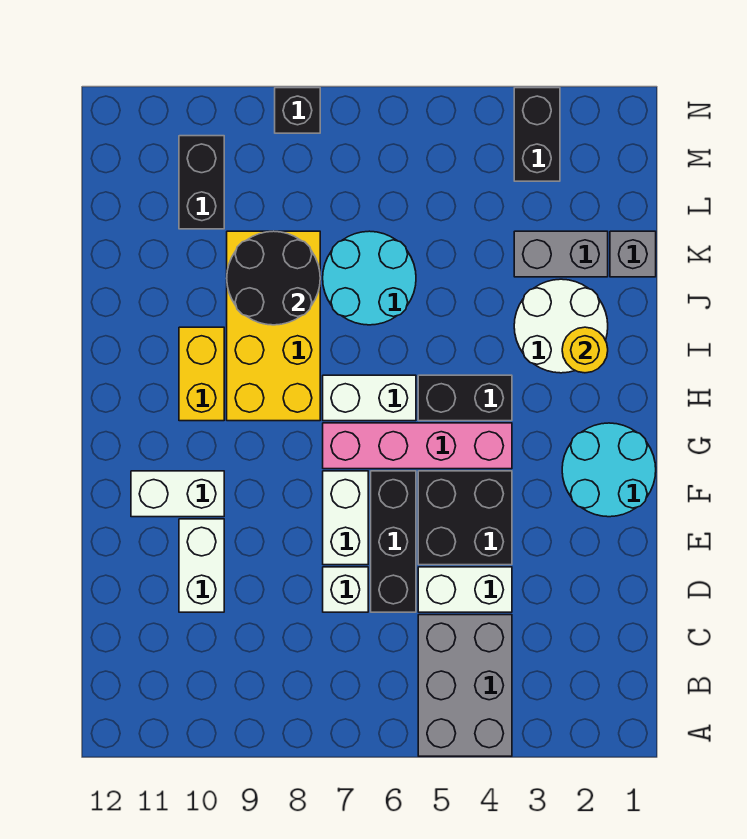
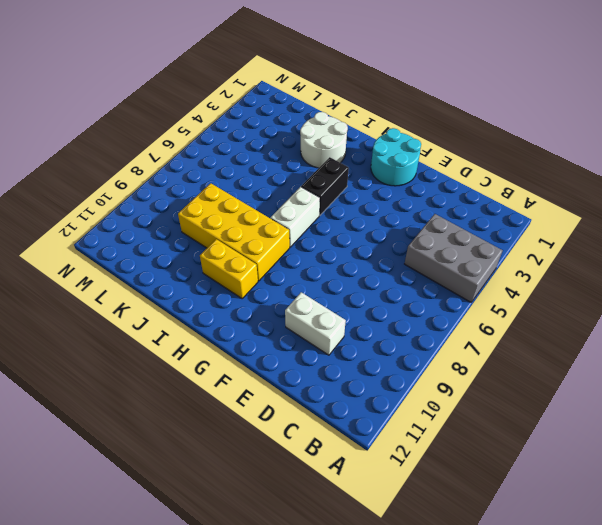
none -> white brick D4:D5 level 1
none -> black brick D6:F6 level 1
none -> white brick D7 level 1

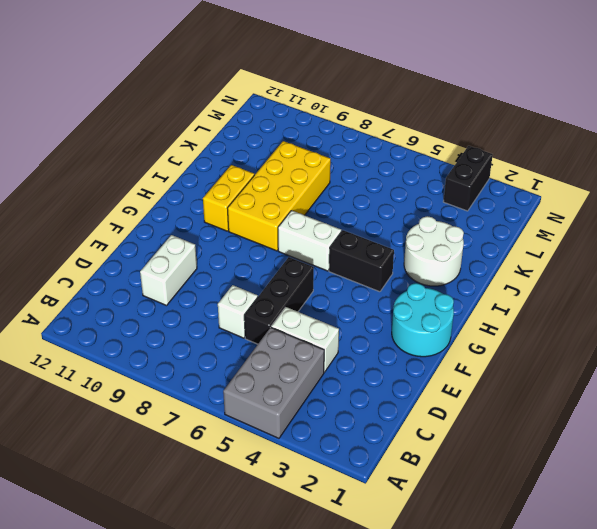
none -> black brick E4:F5 level 1
none -> white brick E7:F7 level 1
none -> white brick F10:F11 level 1

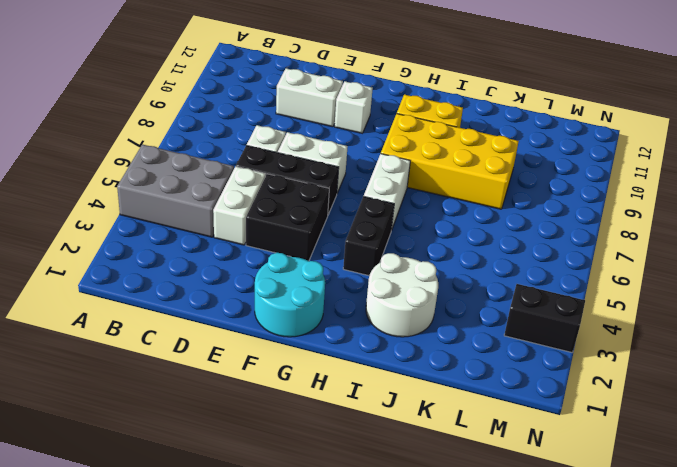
white brick F10 level 1 -> white brick F10:F11 level 1
none -> pink brick G4:G7 level 1
none -> cyan round brick J6:K7 level 1
none -> grey brick K1 level 1

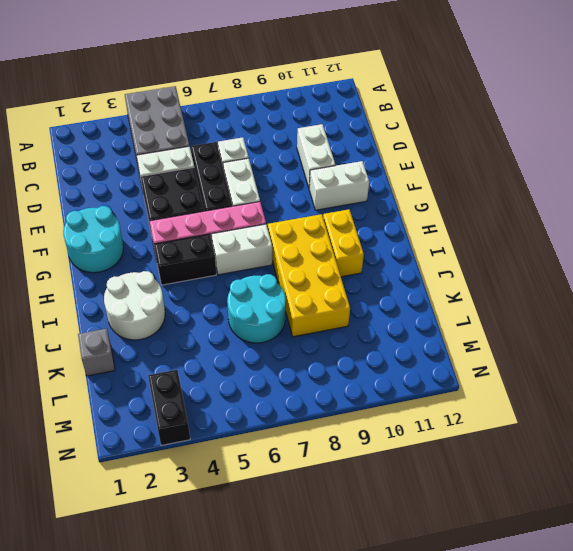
none -> grey brick K2:K3 level 1
none -> black brick L10:M10 level 1
none -> black brick N8 level 1

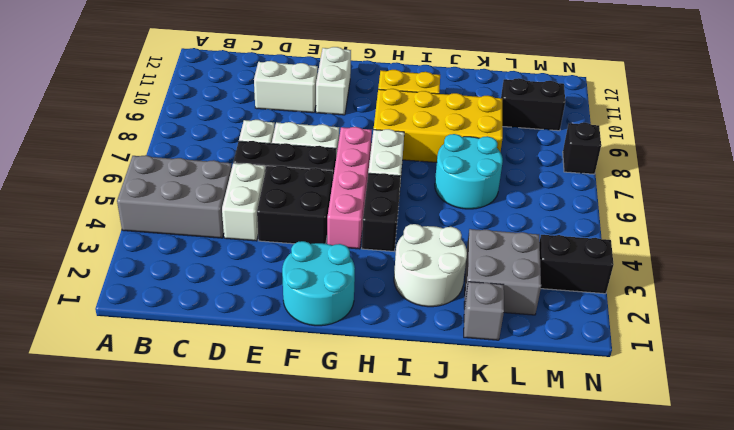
grey brick K2:L3 level 1 -> grey brick K2:K3 level 1
none -> yellow round brick I2 level 2
none -> black round brick J8:K9 level 2

